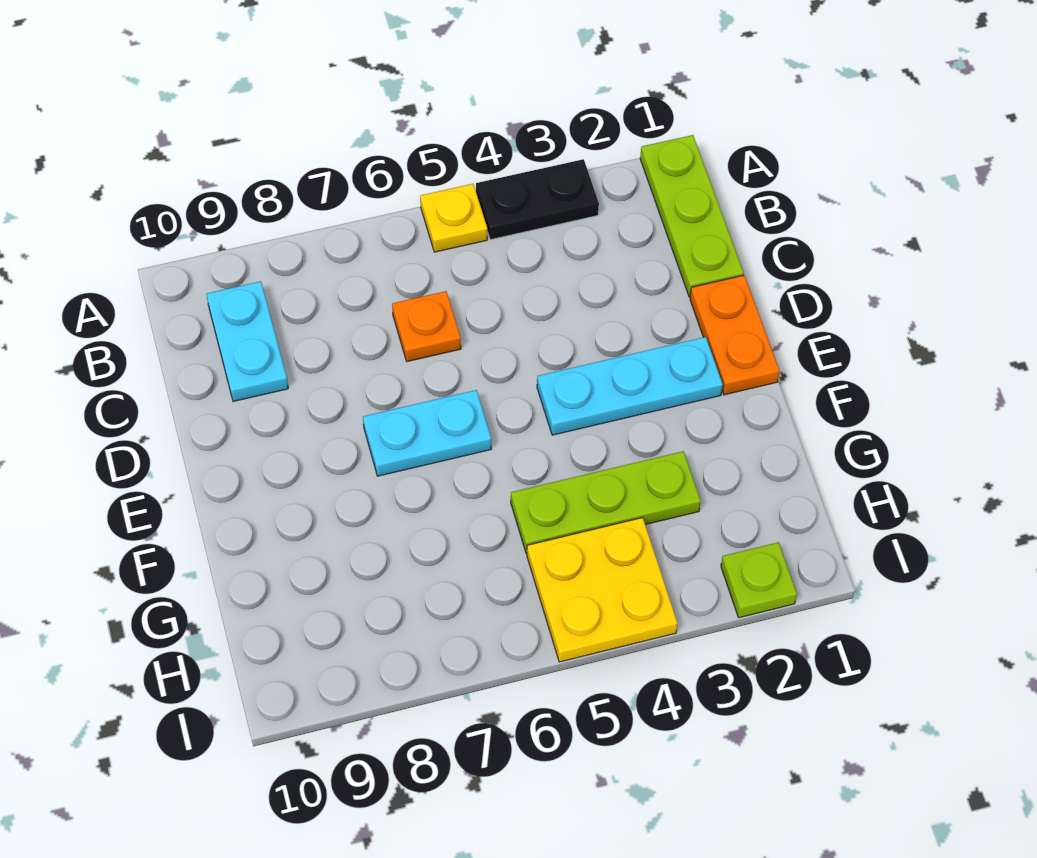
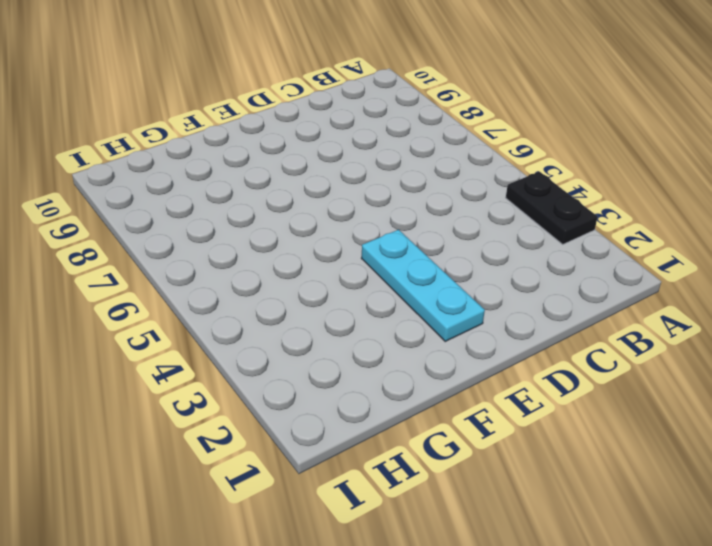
none -> lime plate A1:C1 level 1
none -> yellow plate A5 level 1

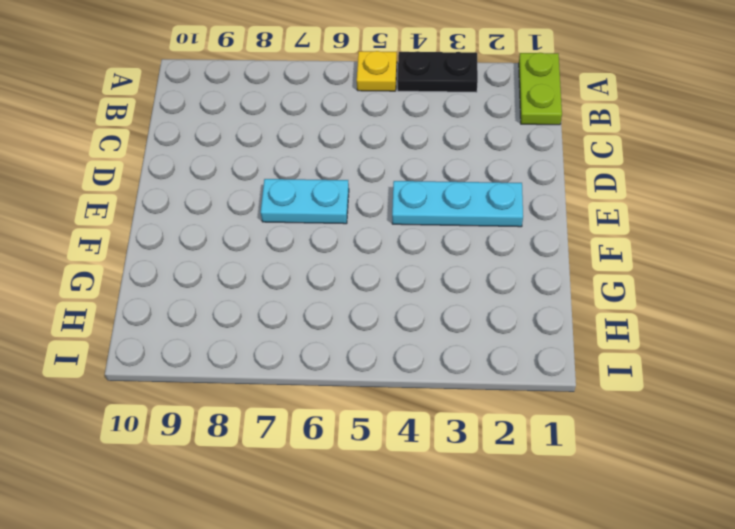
lime plate A1:B1 level 1 -> lime plate A1:C1 level 1
none -> cyan plate B9:C9 level 1
none -> orange plate C6 level 1

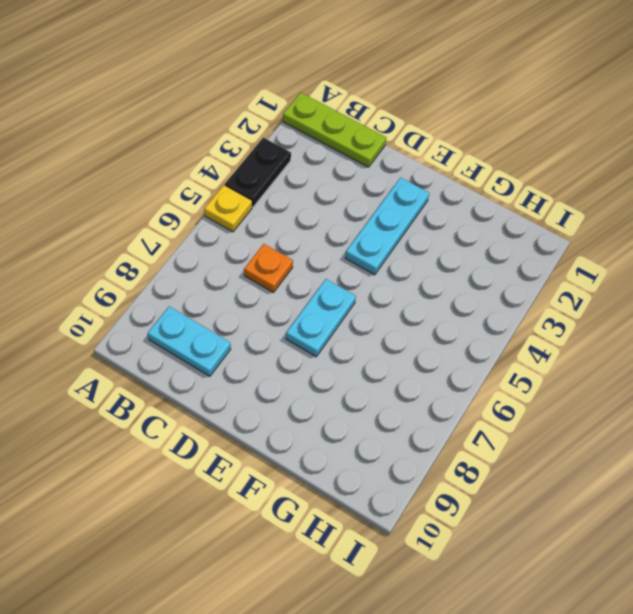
none -> orange plate D1:E1 level 1
none -> lime plate G3:G5 level 1

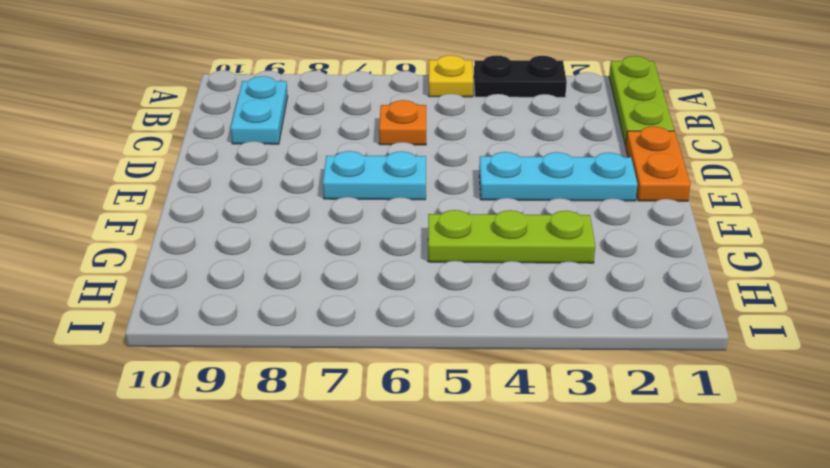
none -> yellow plate H4:I5 level 1
none -> lime plate I2 level 1

